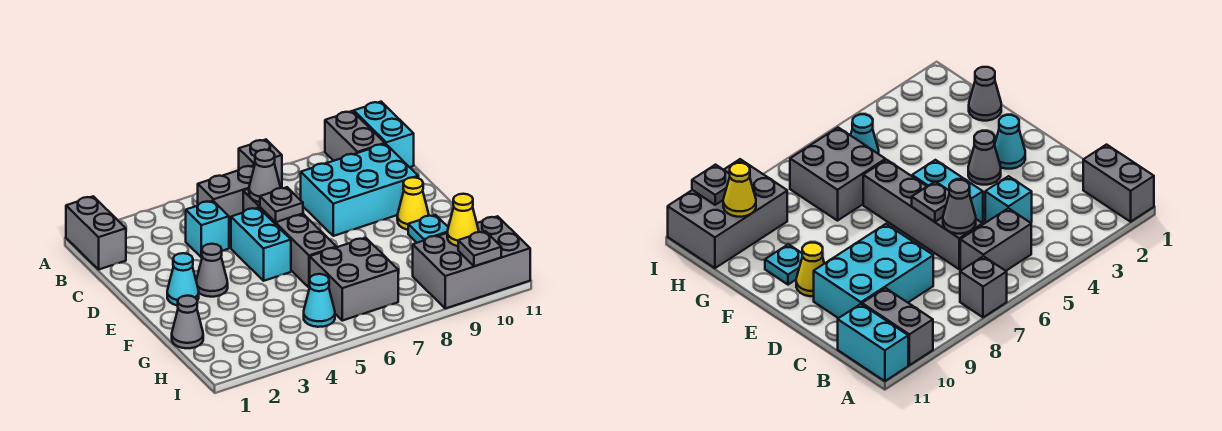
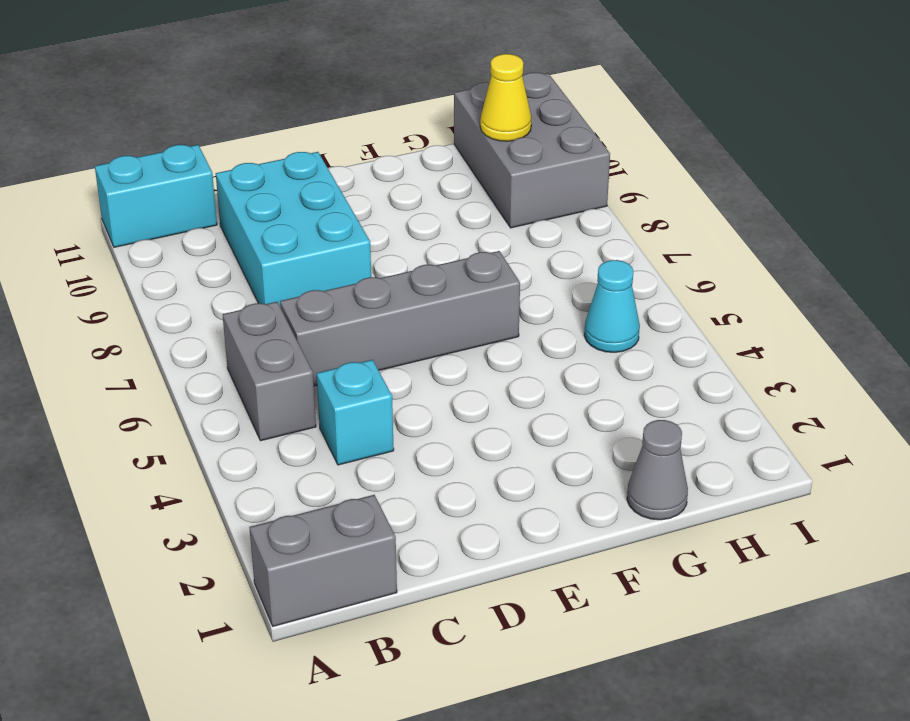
none -> grey brick A7 level 1
none -> grey brick A10:B10 level 1
none -> cyan brick D5:E5 level 1

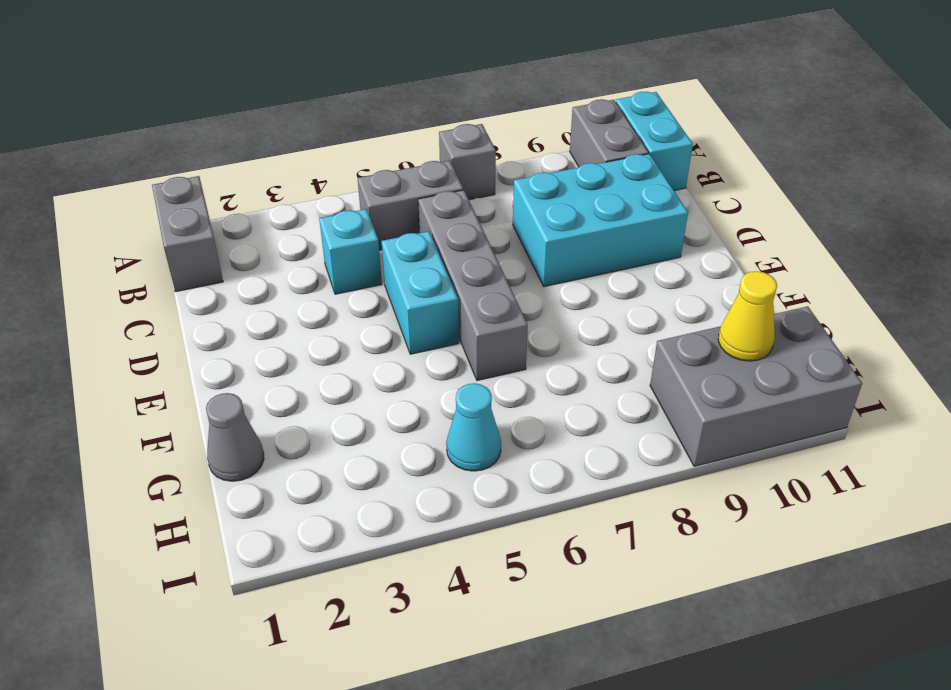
none -> cyan cone E2 level 1
none -> grey cone E3 level 1
none -> yellow cone E10 level 1

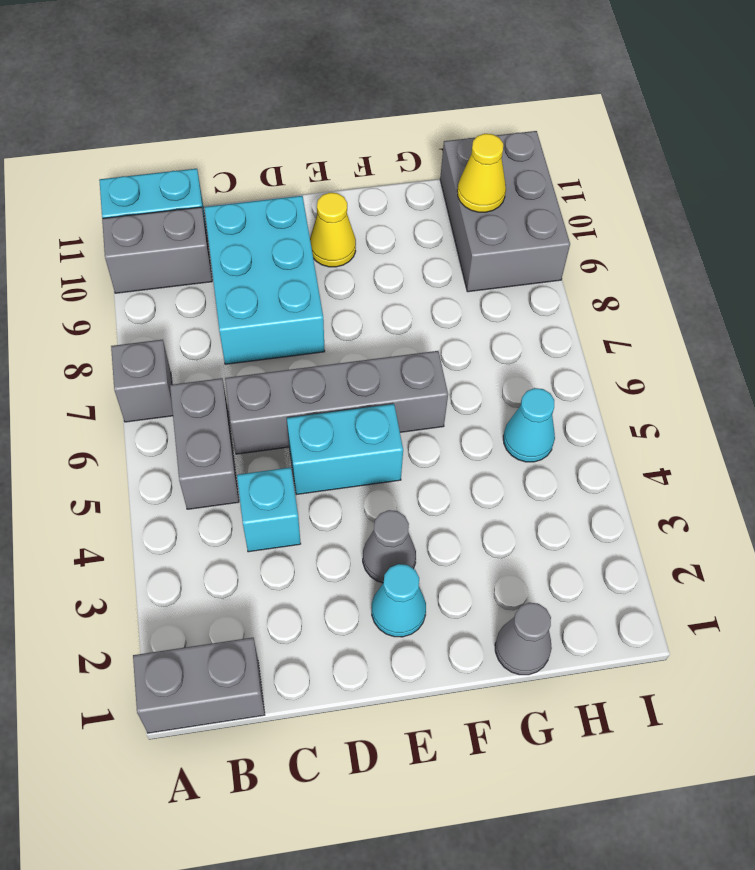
none -> cyan plate F10 level 1
none -> grey brick G6:H7 level 1
none -> grey cone C6 level 2

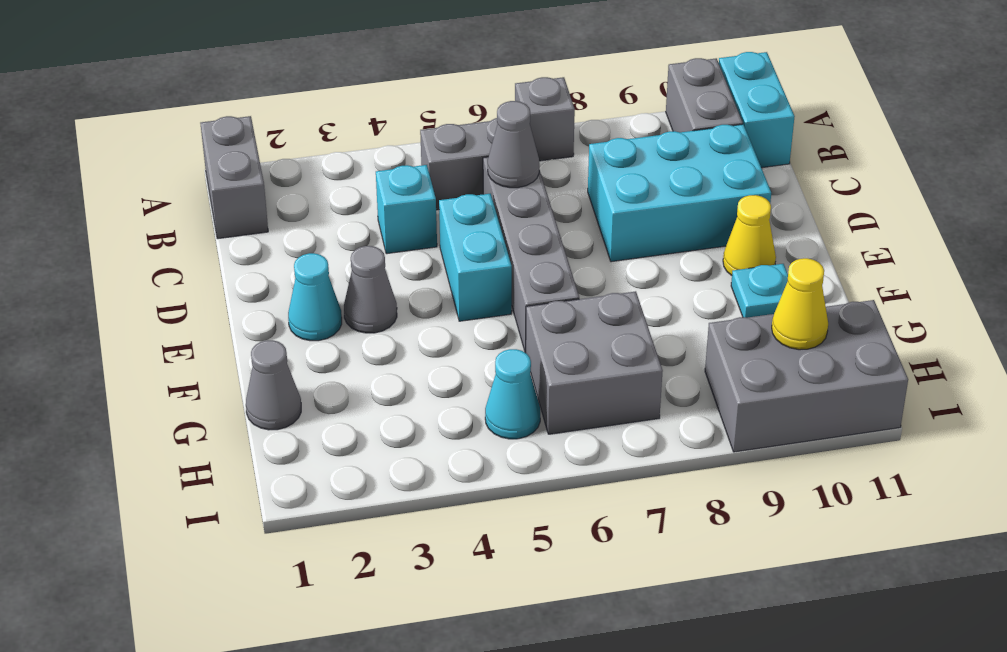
none -> grey plate D6 level 2
none -> grey plate I10 level 2

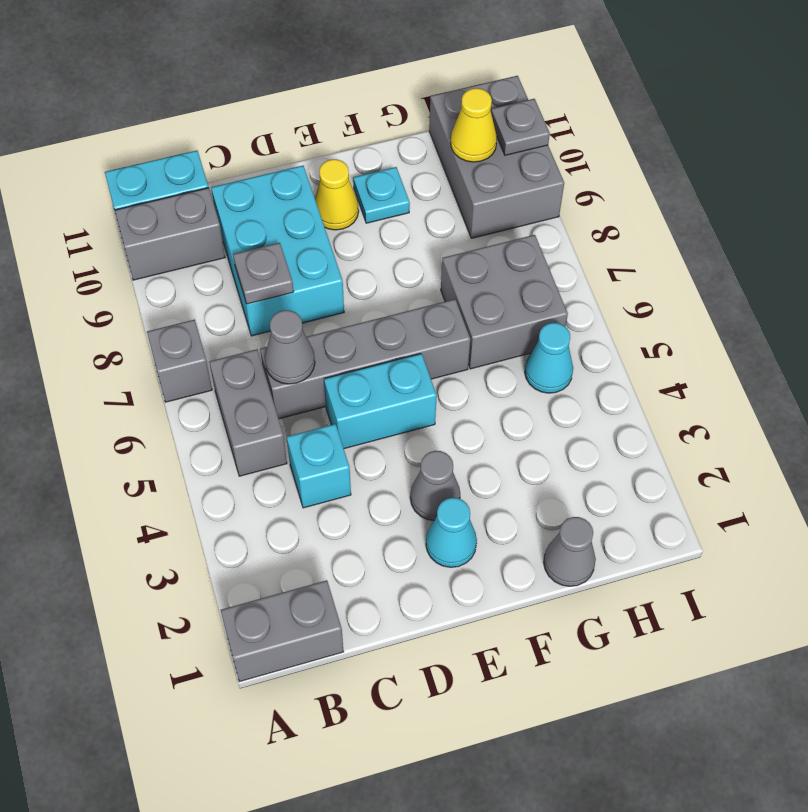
grey plate C8 level 2 -> grey plate D6 level 2

